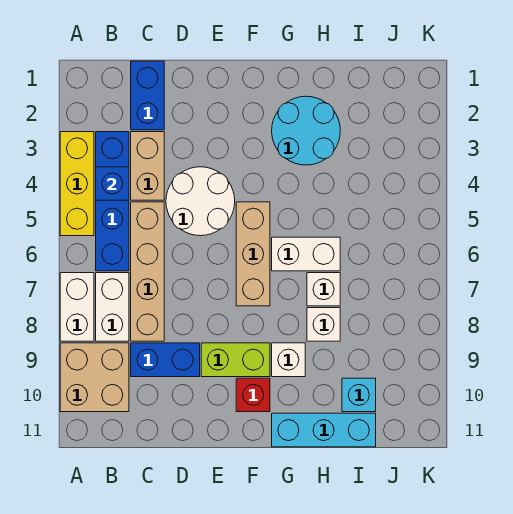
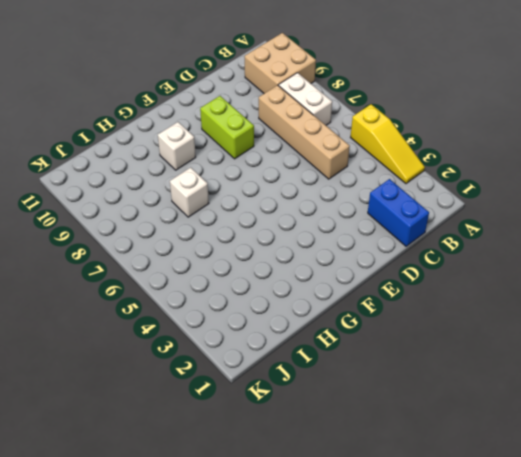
yellow slope A3:A5 level 1 top 5 -> yellow brick A3:A5 level 1
lime brick E8:E9 level 1 -> lime brick E9:F9 level 1
none -> white brick A7:A8 level 1
none -> blue brick B3:B6 level 1
none -> tan brick C3:C4 level 1

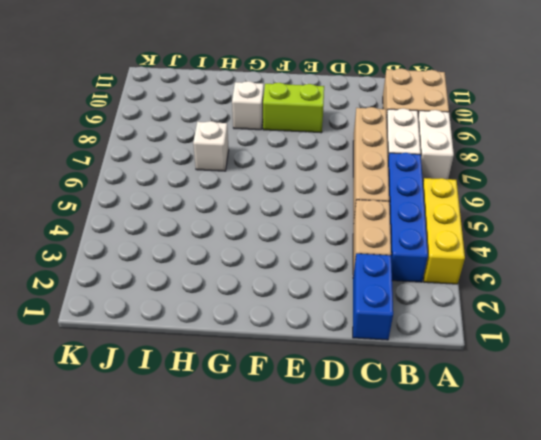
none -> blue brick C9:D9 level 1
none -> white round brick D4:E5 level 1
none -> tan brick F5:F7 level 1

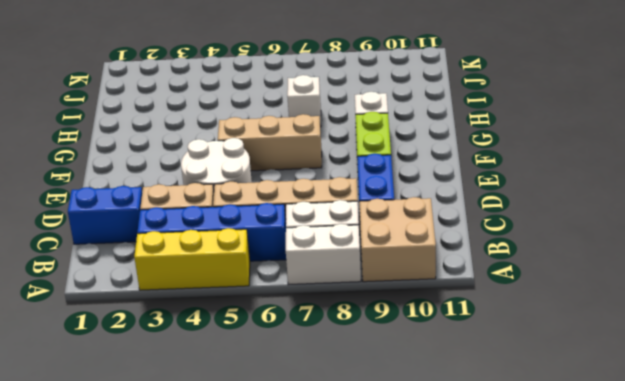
none -> red brick F10 level 1
none -> cyan round brick G2:H3 level 1
none -> white brick G6:H6 level 1

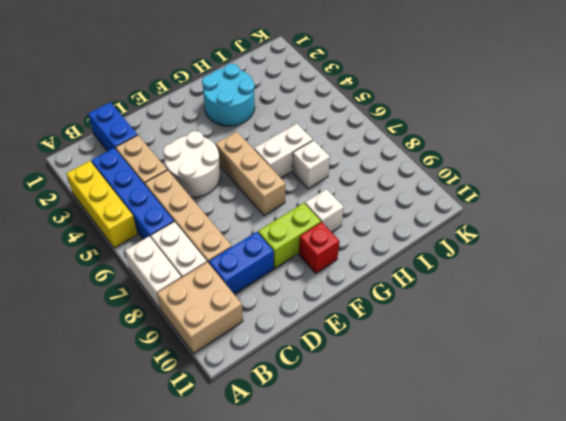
none -> cyan brick G11:I11 level 1
none -> white brick H8 level 1
none -> cyan brick I10 level 1

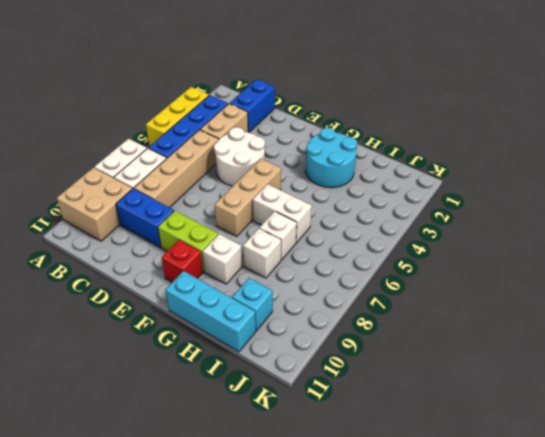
none -> blue brick B4 level 2

